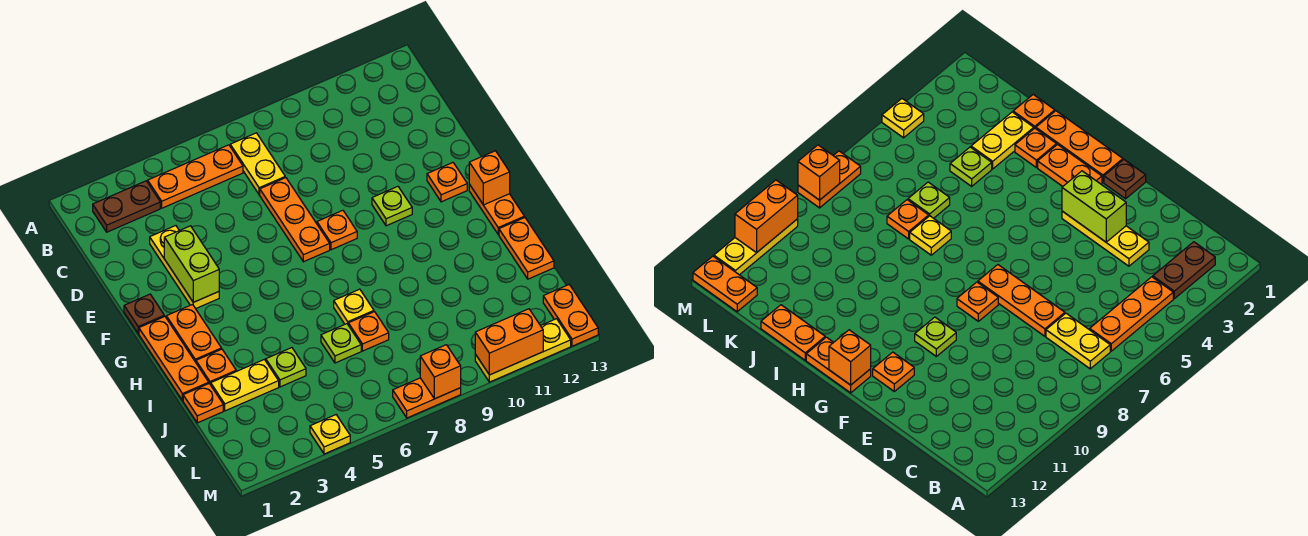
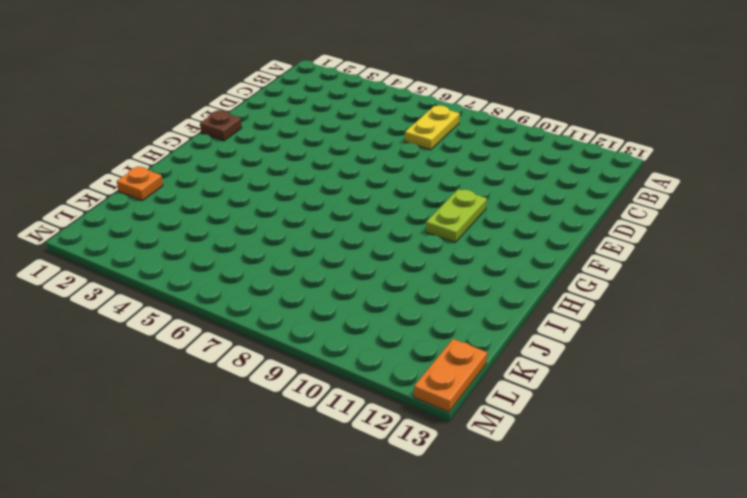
lime plate F10:G10 level 1 -> lime plate F10 level 1
none -> brown plate B2:B3 level 1
none -> orange plate B4:B6 level 1
none -> yellow plate D3:F3 level 1

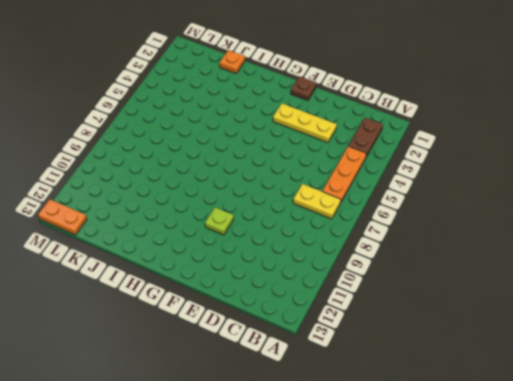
none -> orange plate D7:F7 level 1
none -> orange plate F8 level 1
none -> orange plate F12 level 1

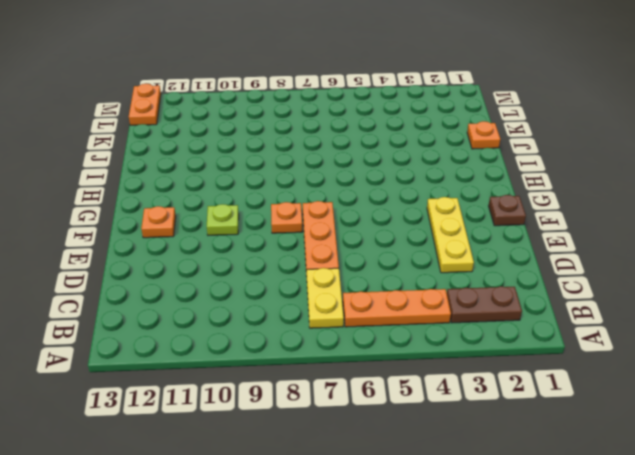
none -> orange plate G1:I1 level 1
none -> orange plate G2:H2 level 1
none -> orange plate G13:H13 level 1

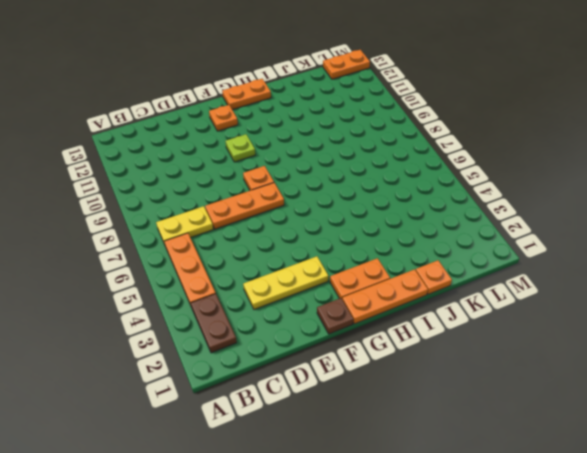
none -> orange plate I2 level 1
none -> yellow plate I7 level 1
none -> orange plate I13:J13 level 1

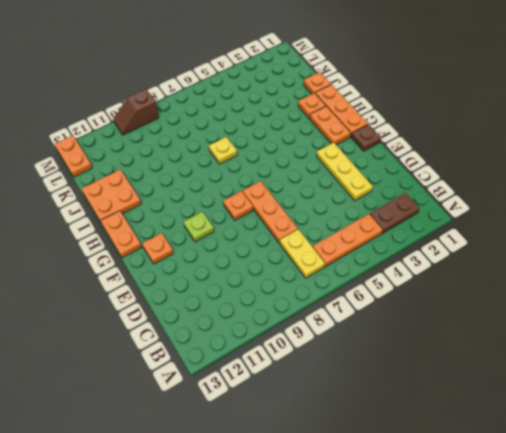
orange plate I12:J13 level 1 -> orange plate I13:J13 level 1
brown slope M9:M10 level 1 top 9 -> yellow plate M10:M12 level 1
none -> yellow plate J2:J3 level 1
none -> lime plate J4 level 1
none -> lime plate J6 level 1

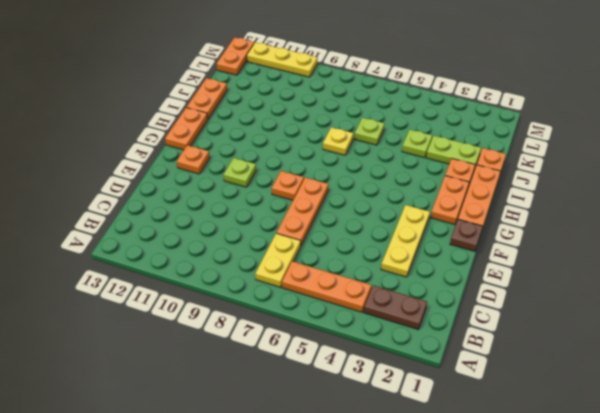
lime plate J2:J3 level 1 -> yellow plate J2:J3 level 1
none -> orange plate J7 level 1
none -> yellow plate M4 level 1
none -> orange plate M7:M8 level 1

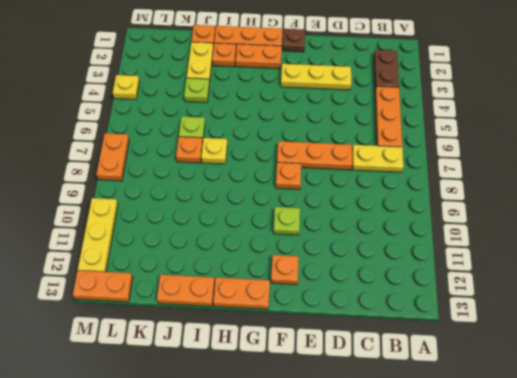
none -> lime brick E3:F3 level 2
none -> orange brick G13 level 2
none -> orange brick M8 level 2

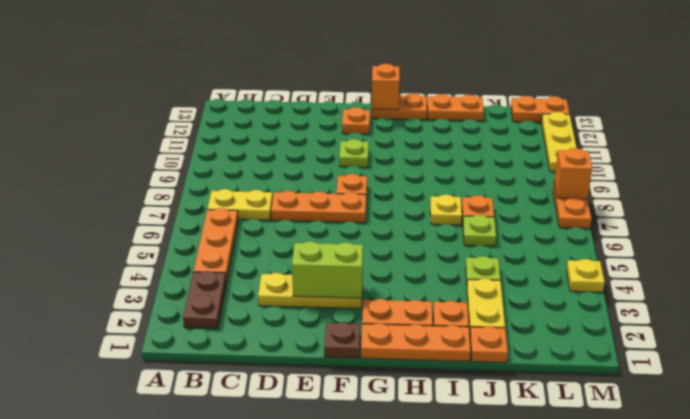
none -> orange brick M10:M11 level 2

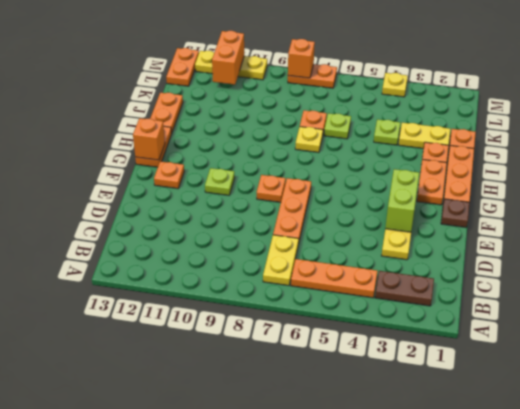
orange brick L11:M11 level 2 -> orange brick M10:M11 level 2

